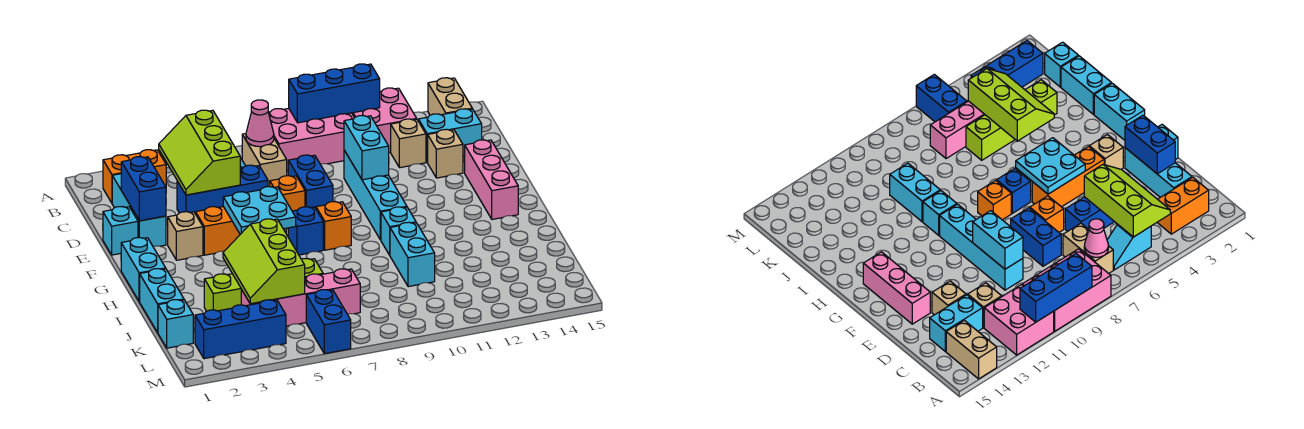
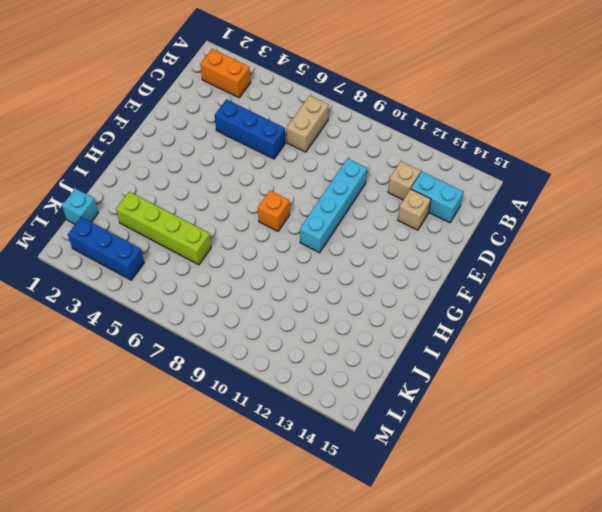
none -> pink brick A8:B10 level 1
none -> pink brick A11:B12 level 1
none -> tan brick A14:B14 level 1
none -> cyan slope B5:B6 level 1 top 5

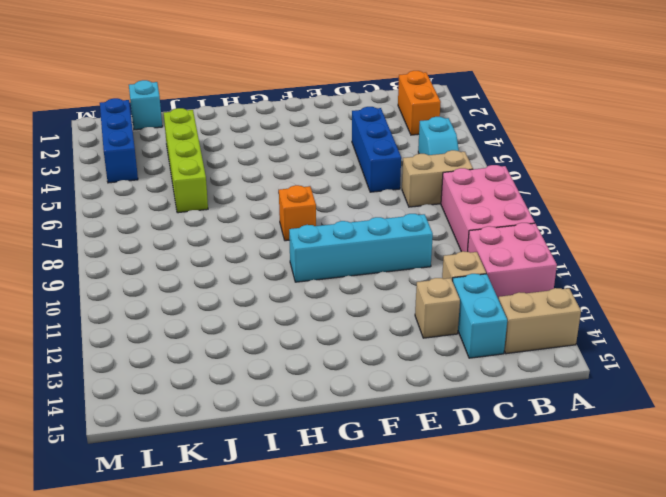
none -> cyan brick C2:E2 level 1
none -> blue brick D8:E8 level 1
none -> cyan brick E1 level 1
none -> orange brick E7 level 1

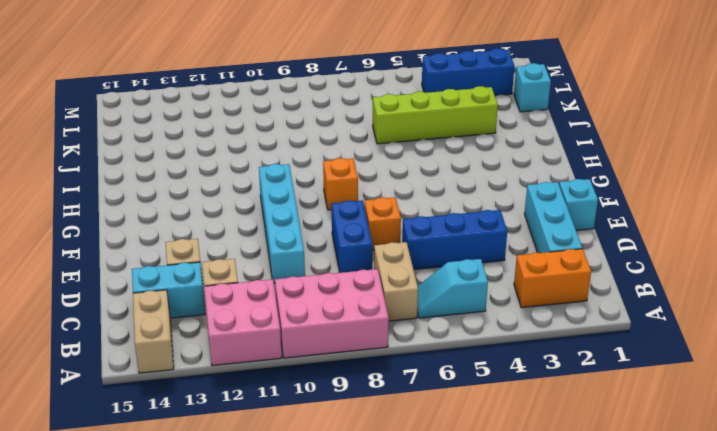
none -> pink brick E14:G14 level 1
none -> tan brick F3 level 1
none -> orange brick F4:F6 level 1
none -> cyan brick G1:H1 level 1

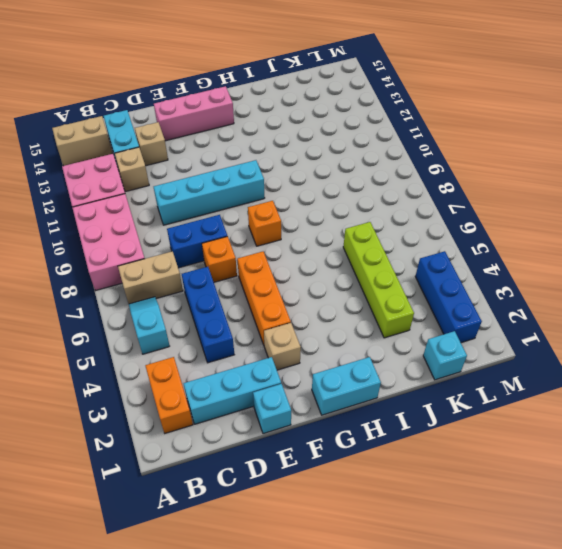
none -> blue brick G7 level 1
none -> cyan brick H10 level 1
none -> cyan brick I1:J1 level 1
none -> cyan brick I10:J10 level 1

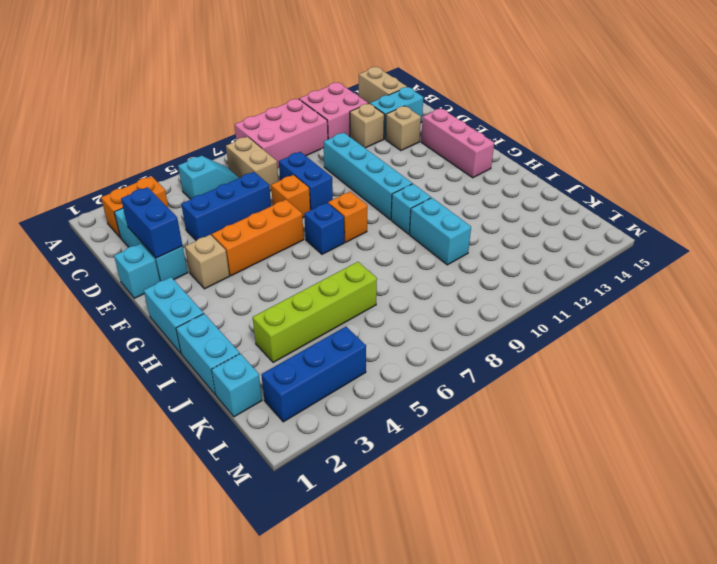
none -> pink brick K4:K7 level 1
none -> blue brick L6:M6 level 1
none -> blue brick A9:A11 level 2
none -> lime slope B4:D5 level 2 top 5

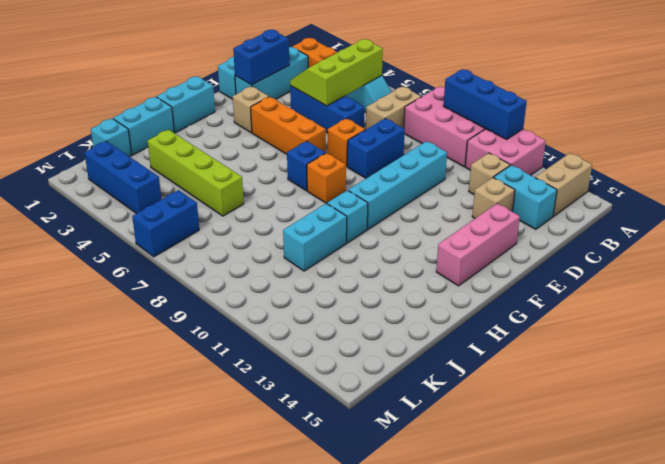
none -> pink brick K4:K7 level 1
none -> pink cone B7 level 2
none -> cyan brick D10:E10 level 2
none -> cyan plate F5:G6 level 2

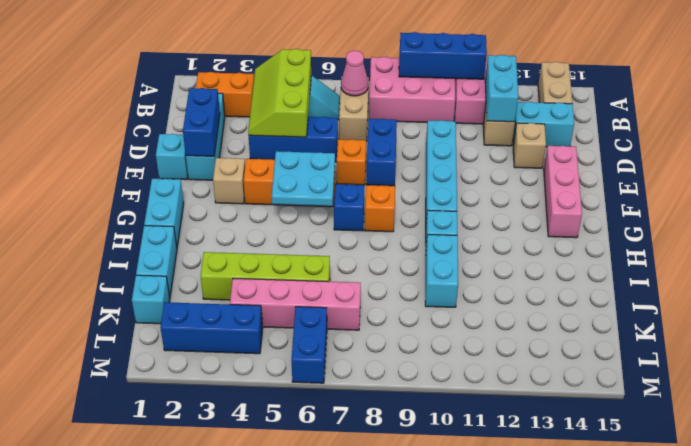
cyan brick B12:C12 level 2 -> cyan brick D10:E10 level 2
none -> lime slope I4:K5 level 2 top 5

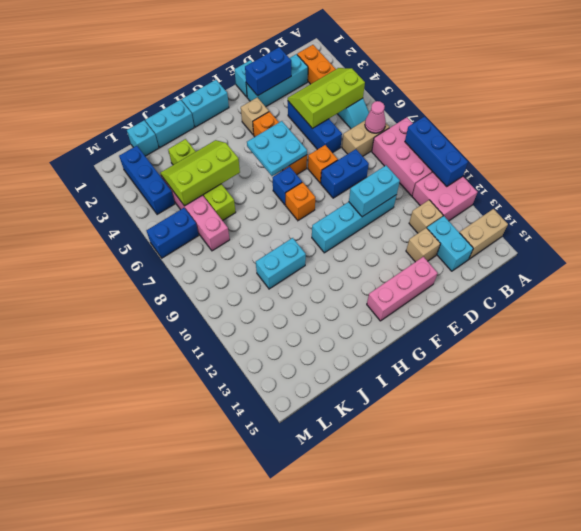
none -> cyan brick H10 level 1

